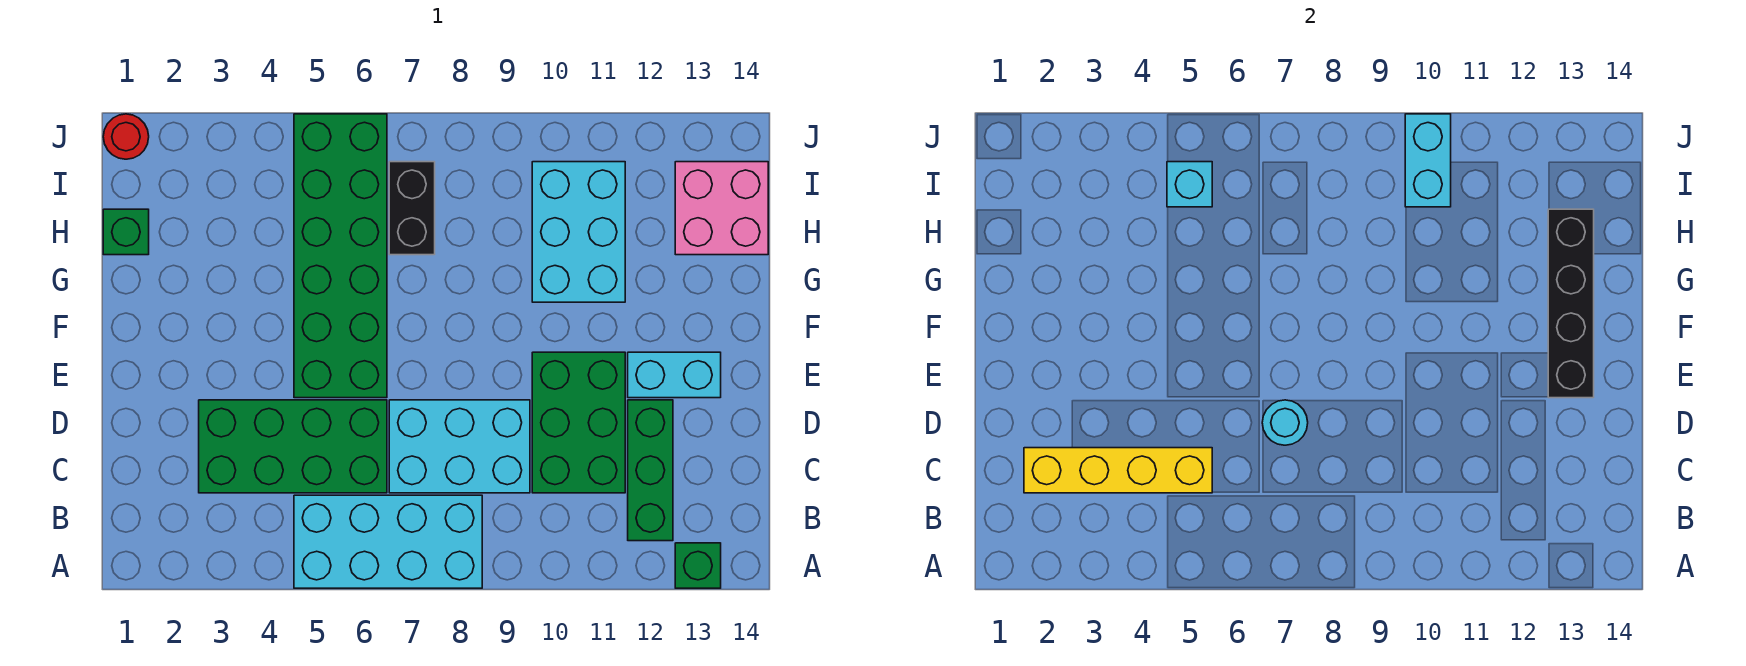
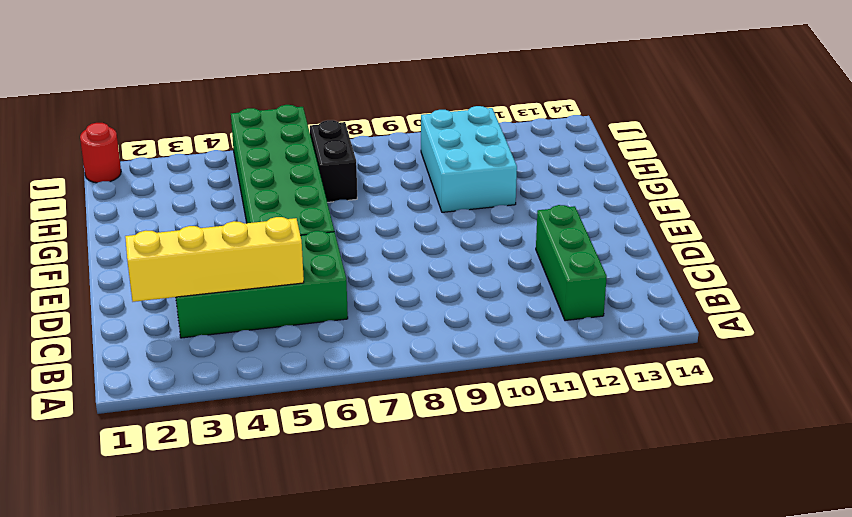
none -> cyan brick A5:B8 level 1
none -> green brick A13 level 1
none -> cyan brick C7:D9 level 1

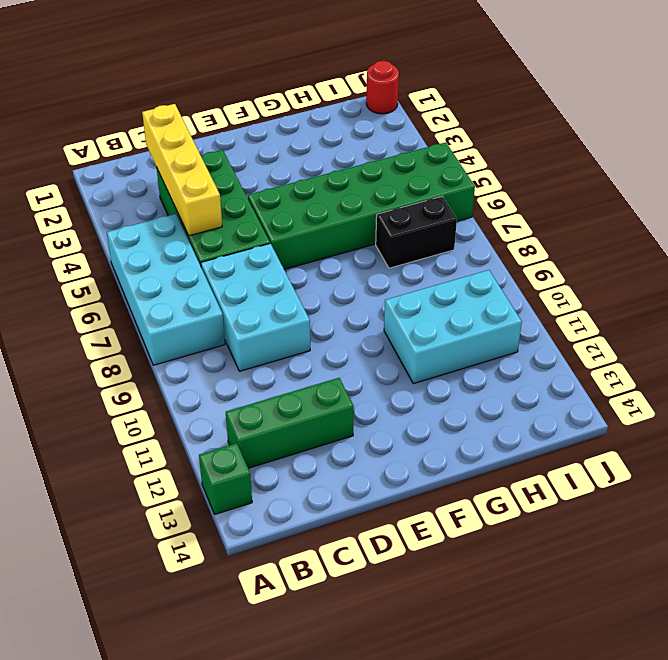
none -> green brick C10:E11 level 1
none -> cyan brick E12:E13 level 1
none -> green brick H1 level 1

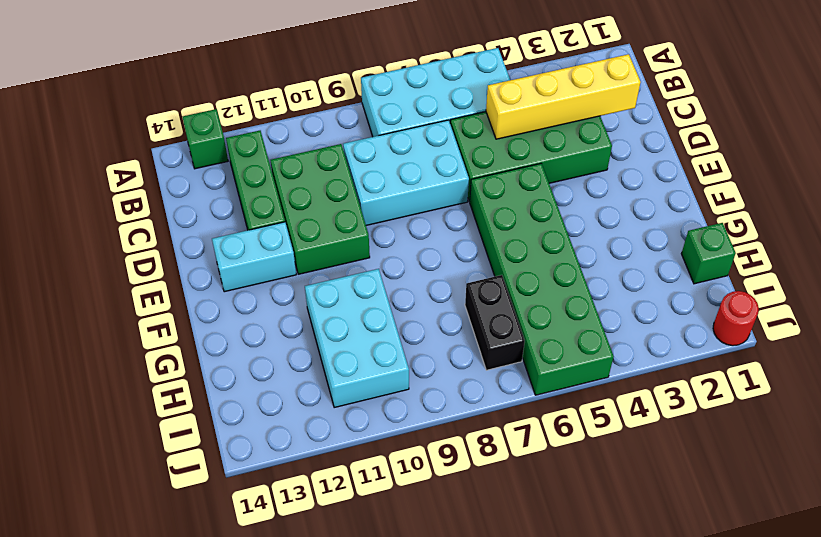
none -> pink brick H13:I14 level 1
none -> cyan round brick D7 level 2
none -> black brick E13:H13 level 2

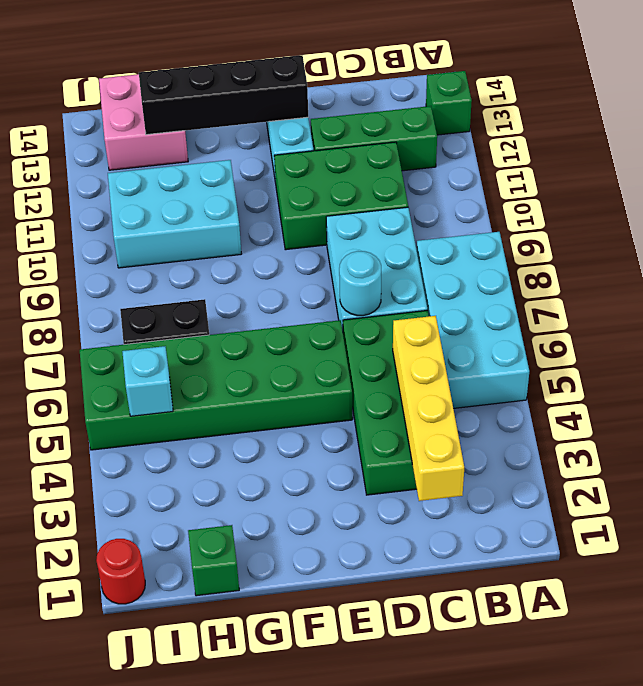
none -> cyan brick I10:J10 level 2

